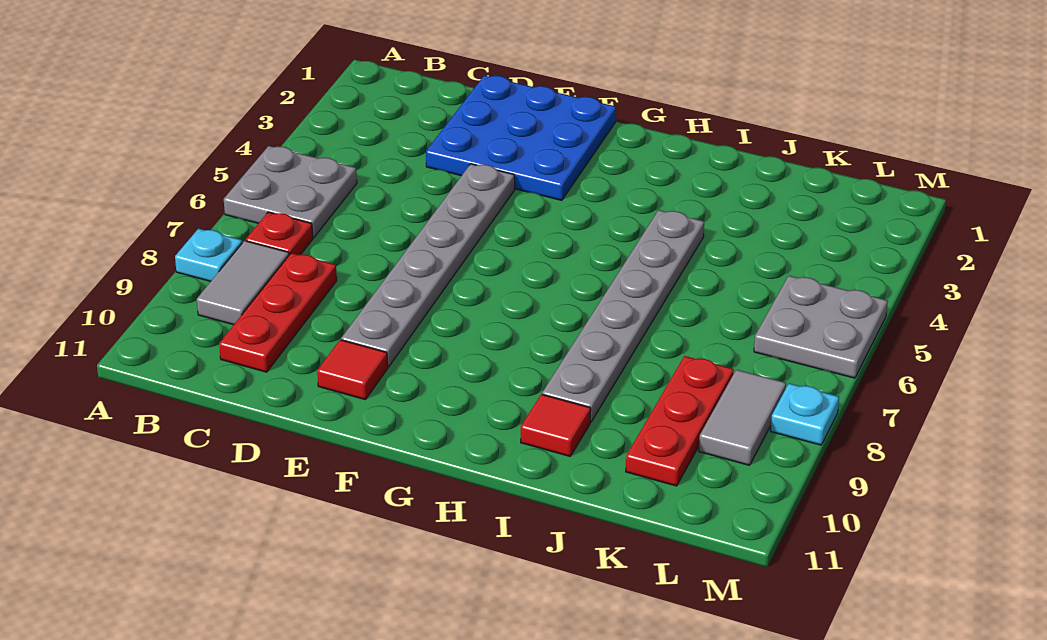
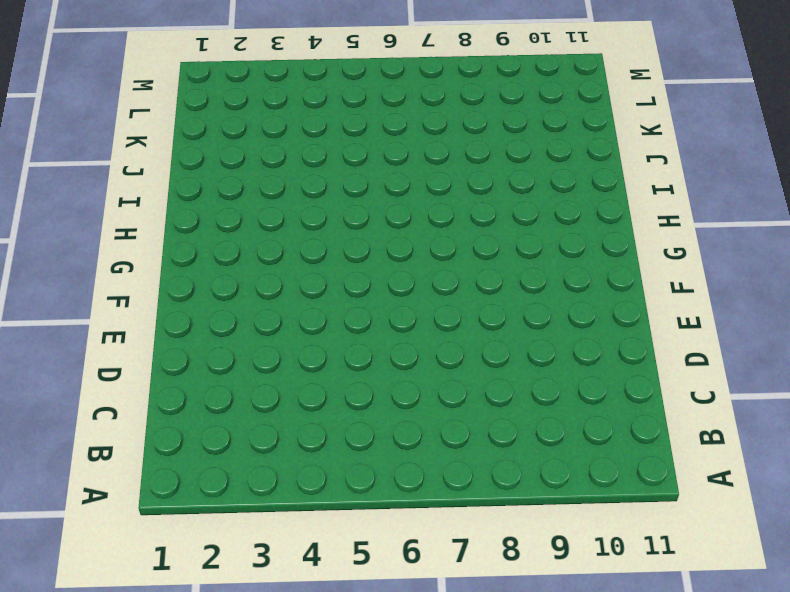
none -> grey plate A5:B6 level 1
none -> cyan plate A8 level 1
none -> red plate B7 level 1

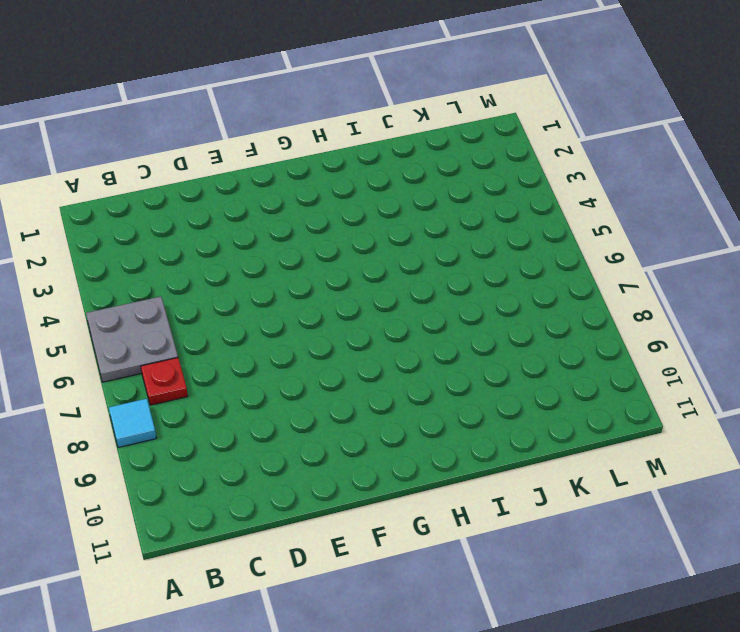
cyan tile A8 level 1 -> cyan plate A8 level 1
none -> grey tile B8:B9 level 1
none -> red plate C8:C10 level 1
none -> blue plate D1:F3 level 1

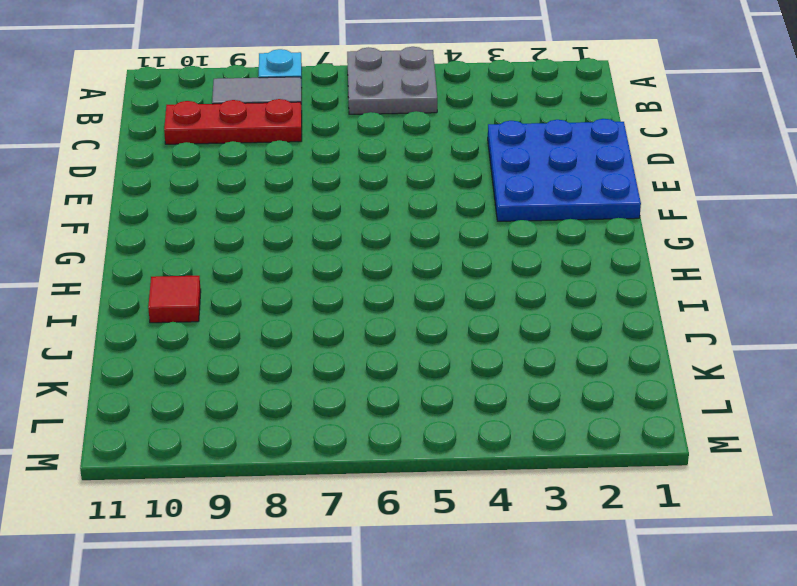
none -> red plate B7 level 1
none -> grey plate E4:E9 level 1
none -> red tile E10 level 1

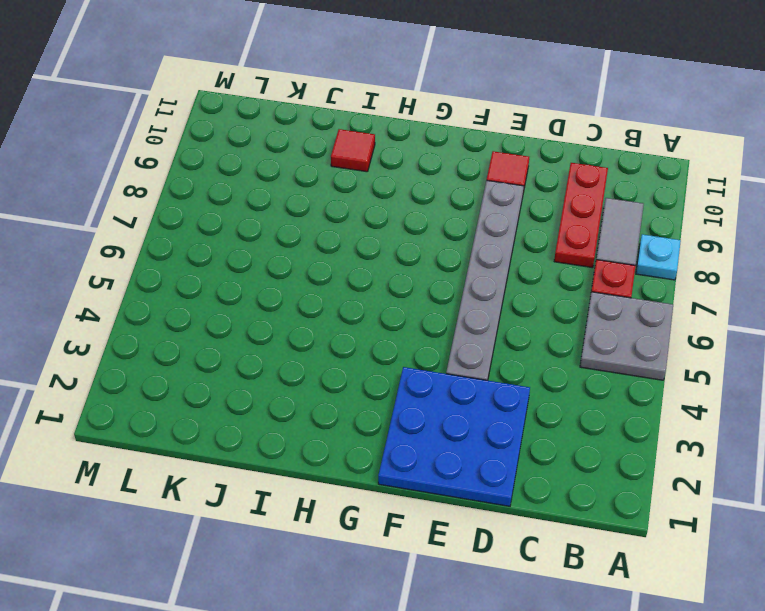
none -> grey plate I4:I9 level 1
none -> red plate K8:K10 level 1
none -> grey plate L5:M6 level 1

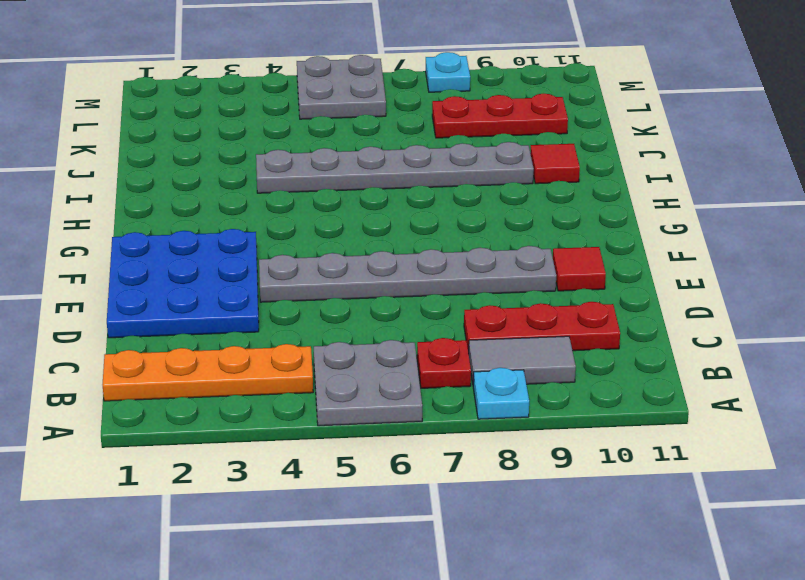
orange plate B1:B4 level 1 -> none
none -> grey tile L8:L9 level 1

